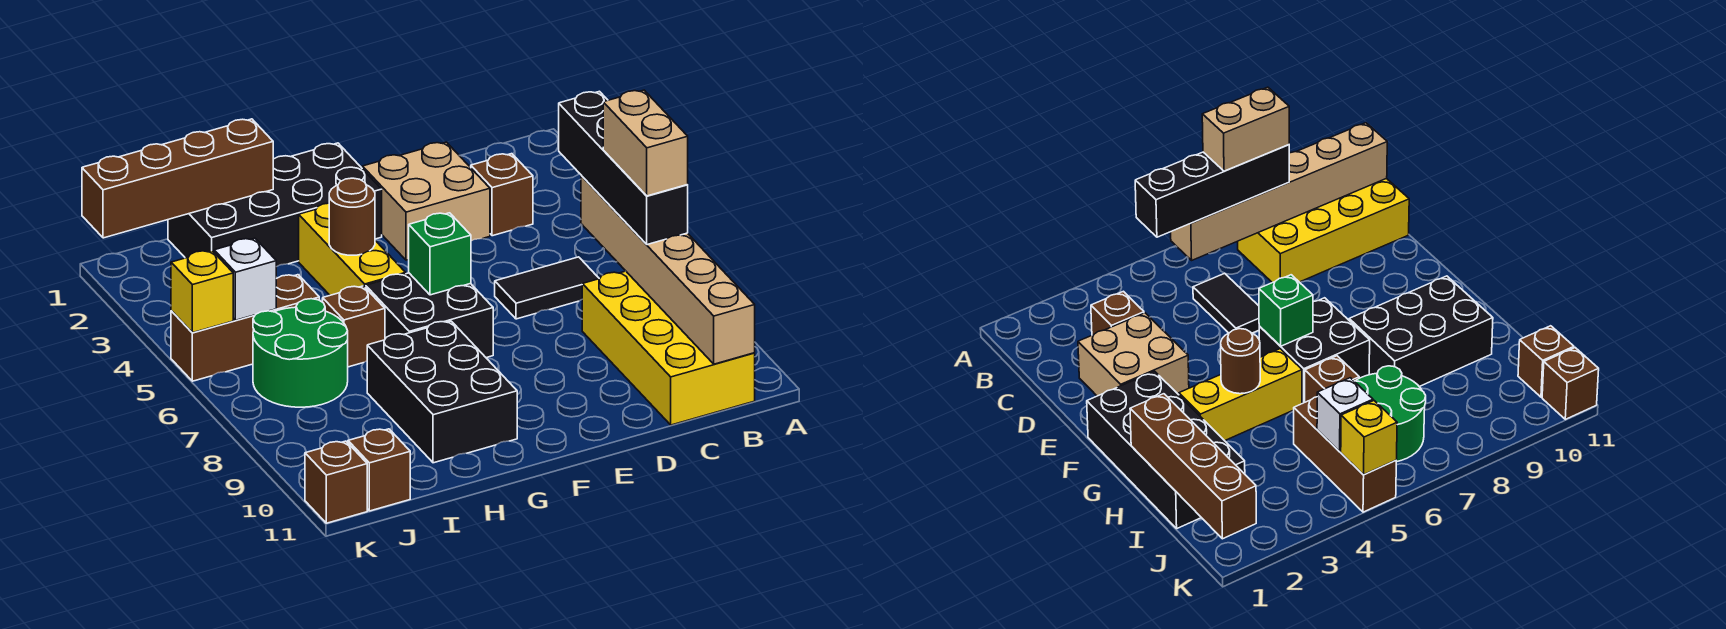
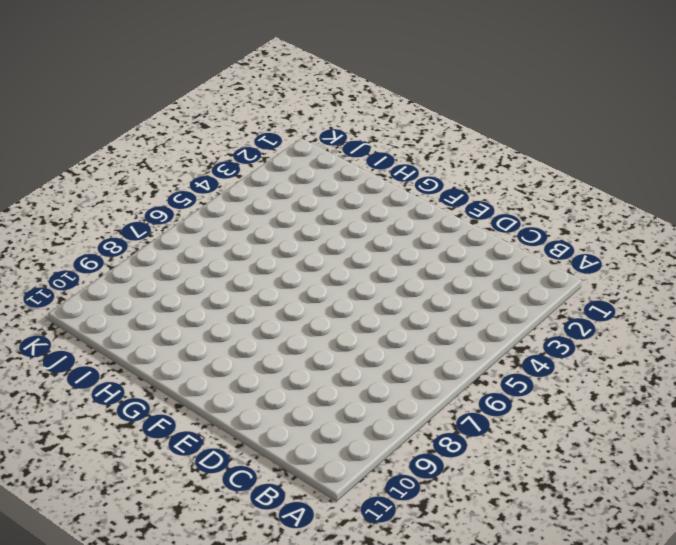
none -> yellow brick B8:C11 level 1
none -> brown brick C3 level 1
none -> black tile C6:D6 level 1

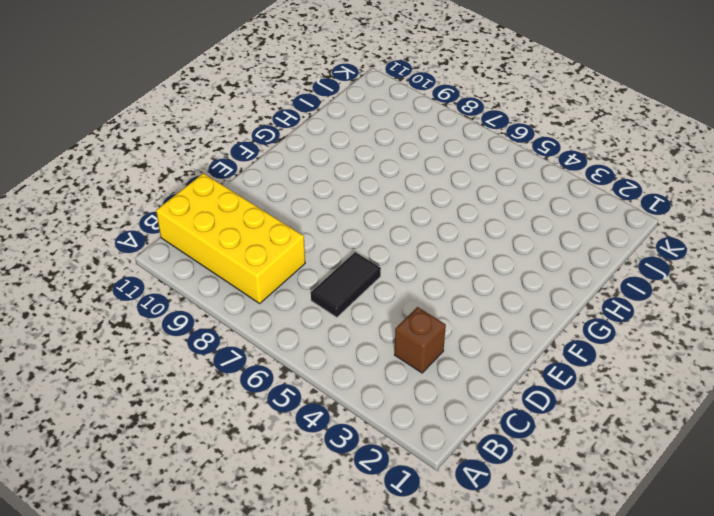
none -> tan brick D2:E3 level 1
none -> black brick F1:I2 level 1
none -> black brick F6:G7 level 1

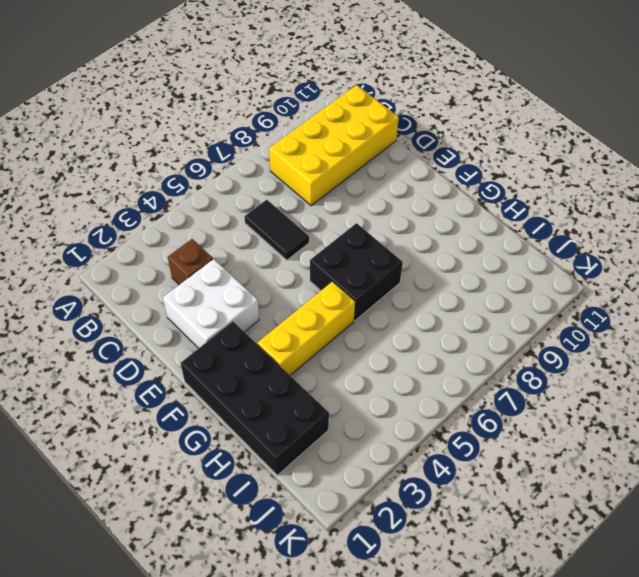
white brick D2:E3 level 1 -> tan brick D2:E3 level 1
none -> black brick G8:H10 level 1
none -> brown brick H6 level 1
none -> brown brick I5:K5 level 1

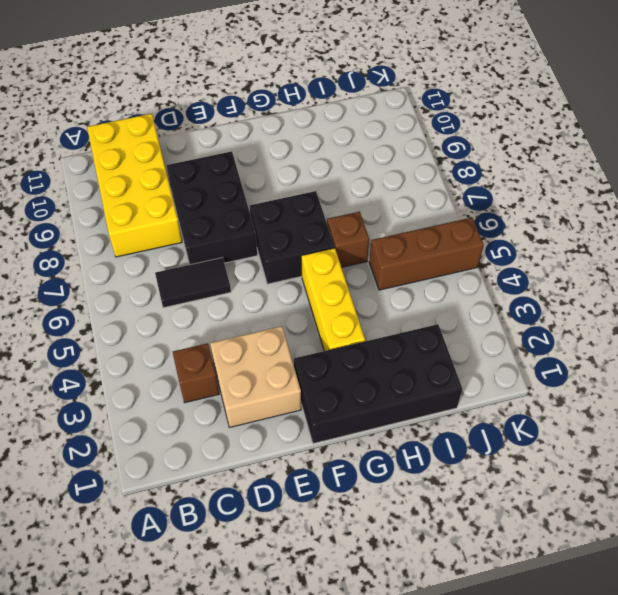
black brick D7:E9 level 1 -> black brick G8:H10 level 1
none -> green round brick I6:J7 level 1
none -> brown brick J11 level 1
none -> brown brick K11 level 1

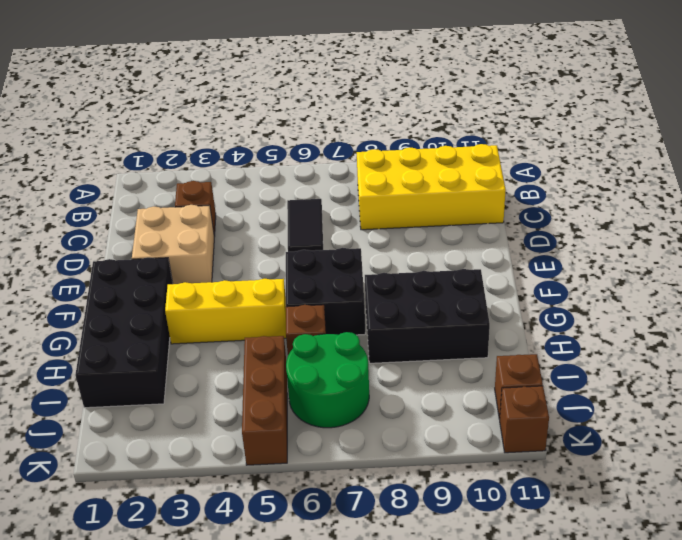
none -> tan brick B6:B11 level 2
none -> green brick F6 level 2
none -> brown round brick G4 level 2

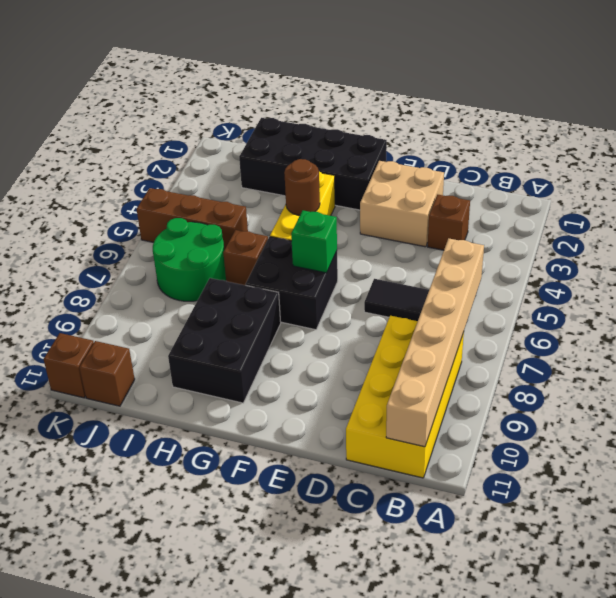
none -> brown brick H1:K1 level 2
none -> white brick J5 level 2
none -> yellow brick K5 level 2

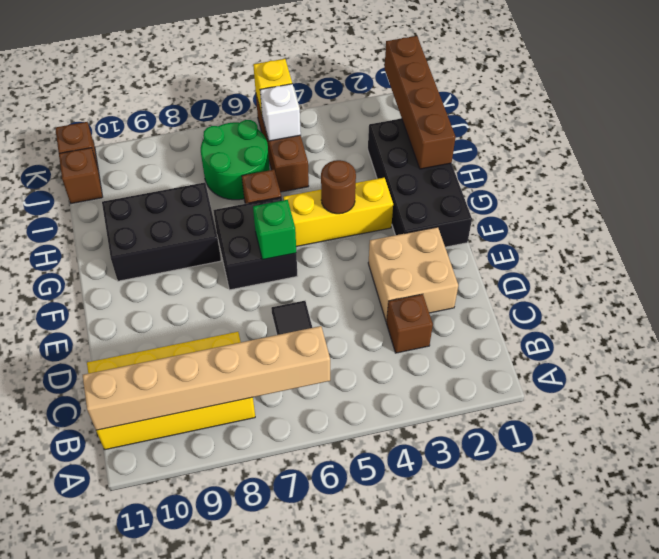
none -> black brick B5:B8 level 3
none -> tan brick B7:B8 level 4

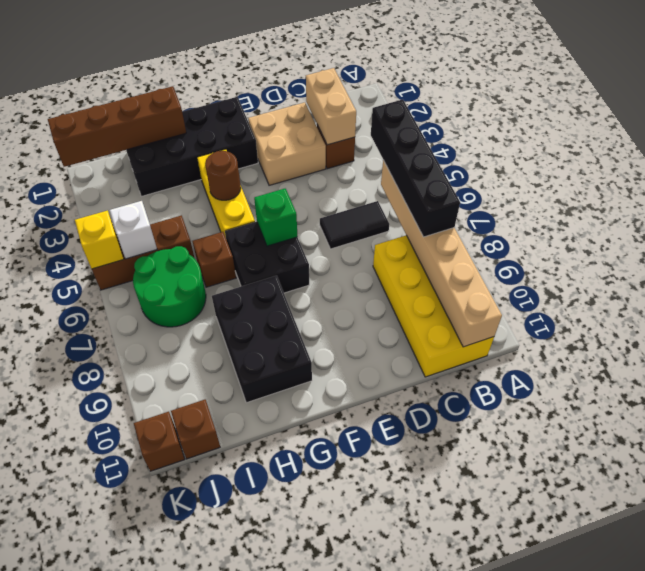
tan brick C2:C3 level 2 -> tan brick B7:B8 level 4

